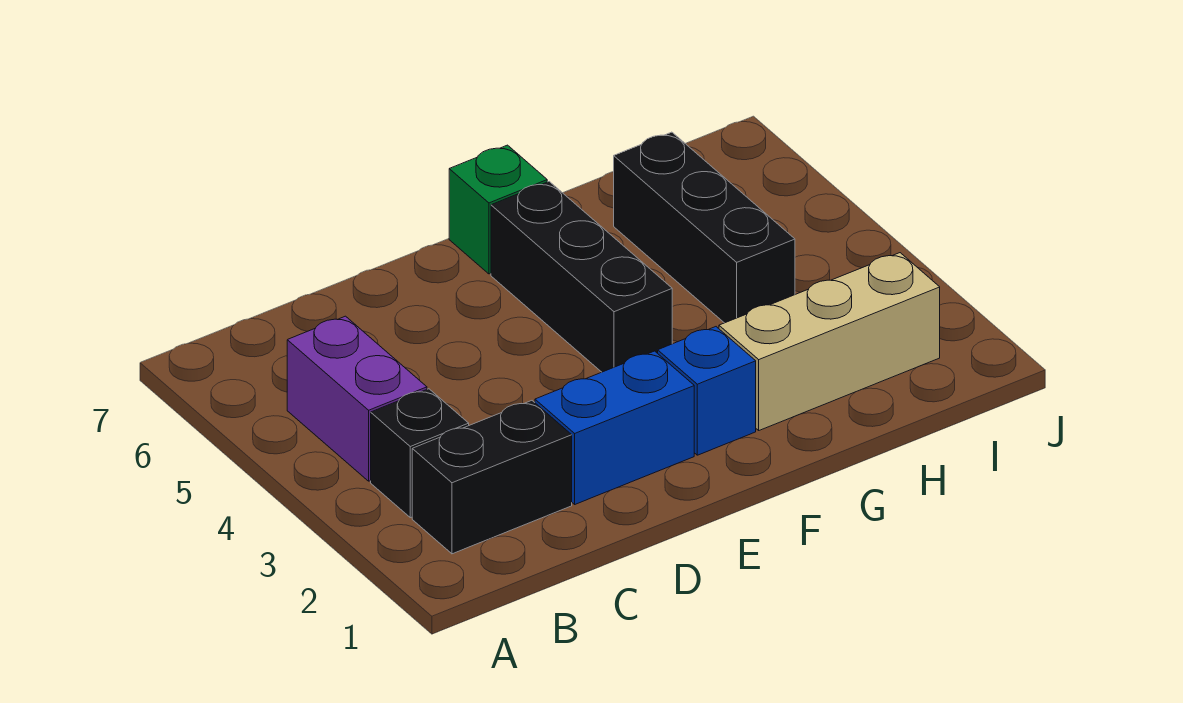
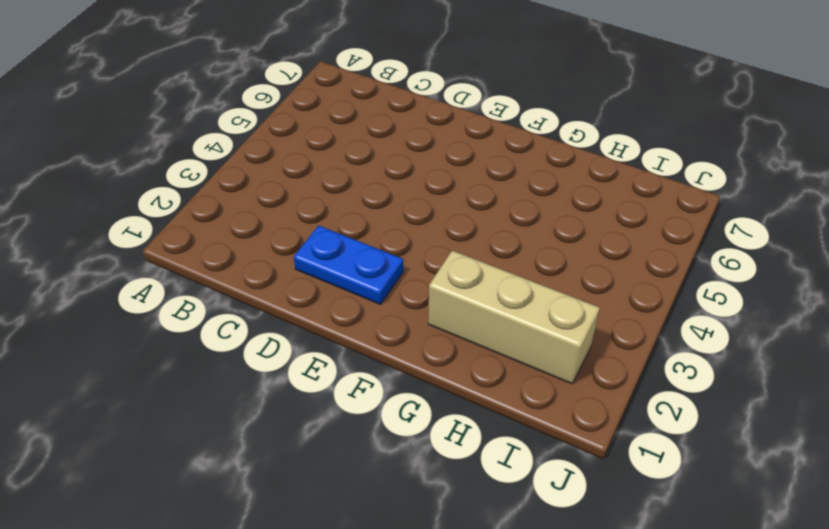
blue plate D2:E2 level 1 -> blue brick D2:E2 level 1
none -> black brick B2:C2 level 1
none -> black brick B3 level 1

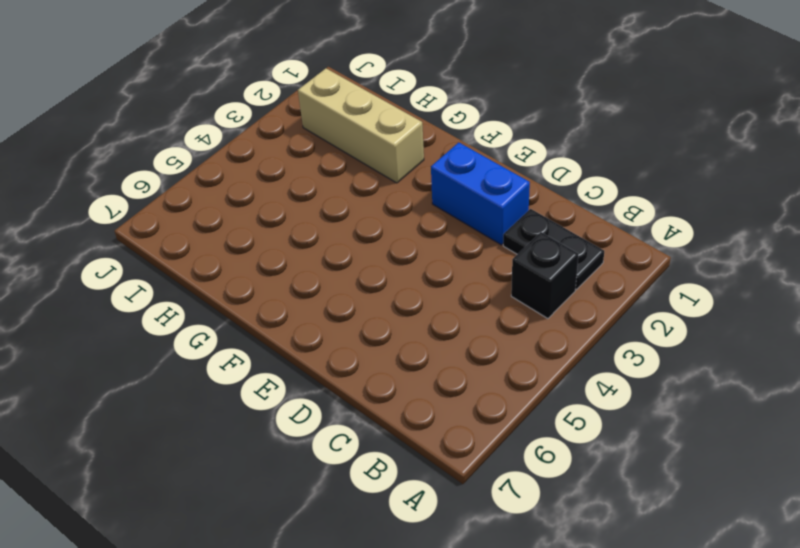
black plate B2:C2 level 1 -> black brick B2:C2 level 1
none -> purple brick B4:B5 level 1
none -> blue brick F2 level 1

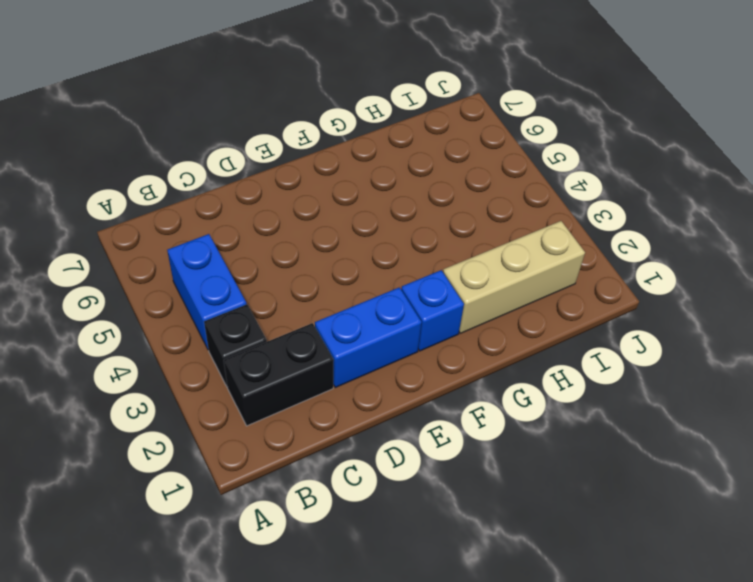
blue brick B4:B5 level 1 -> purple brick B4:B5 level 1
none -> black brick F4:F6 level 1
none -> green brick F7 level 1

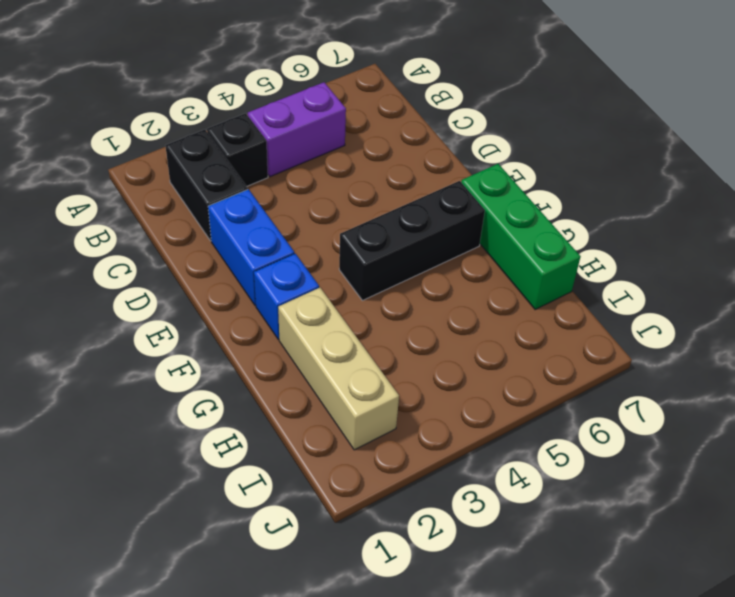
green brick F7:H7 level 1 -> green brick F7 level 1
none -> black brick H4:H6 level 1

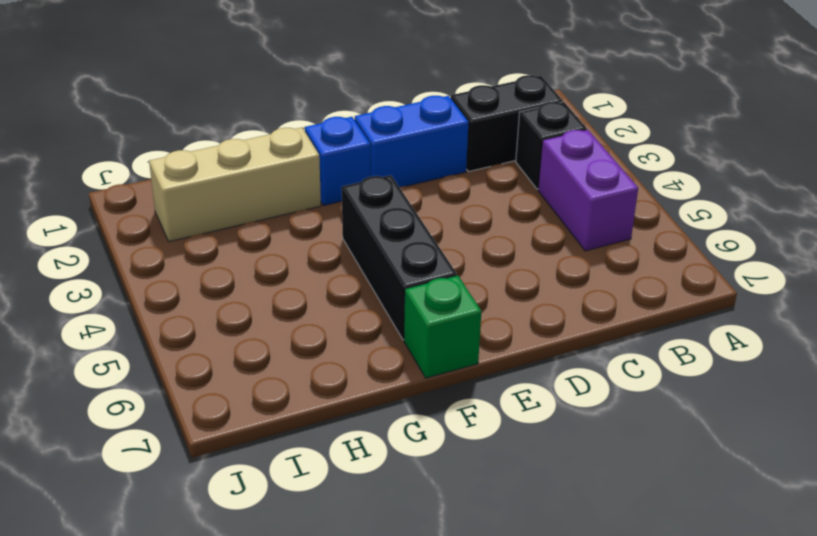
none -> black brick H4:H6 level 1

